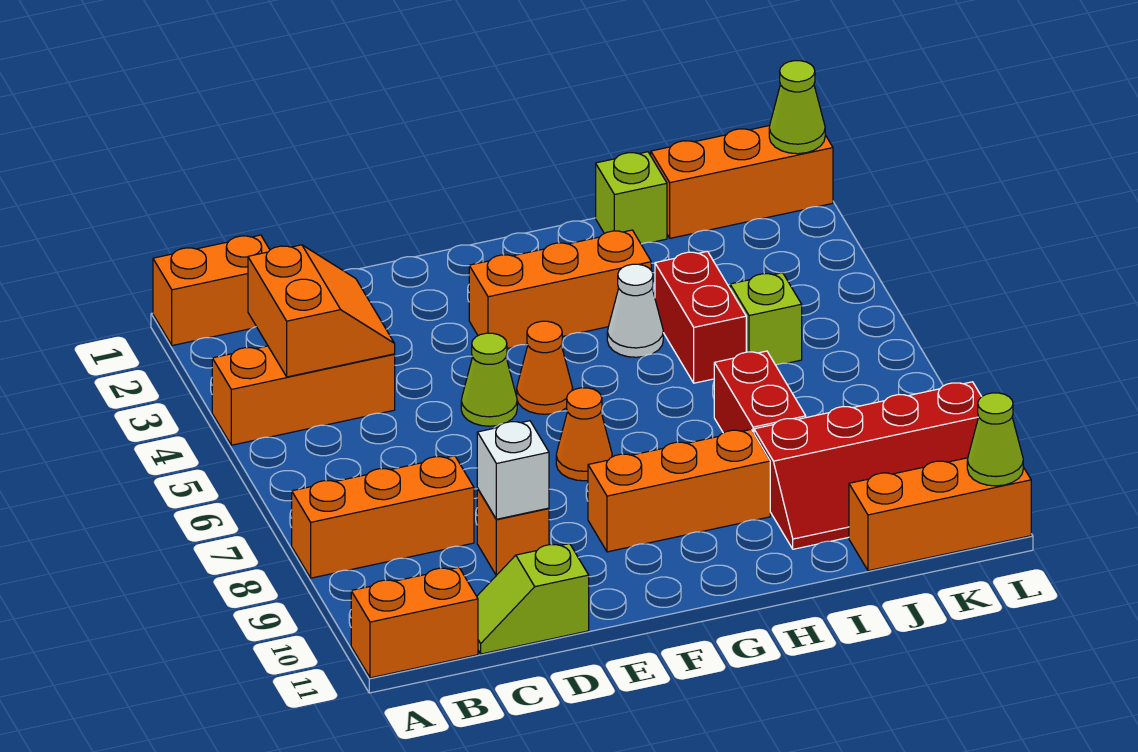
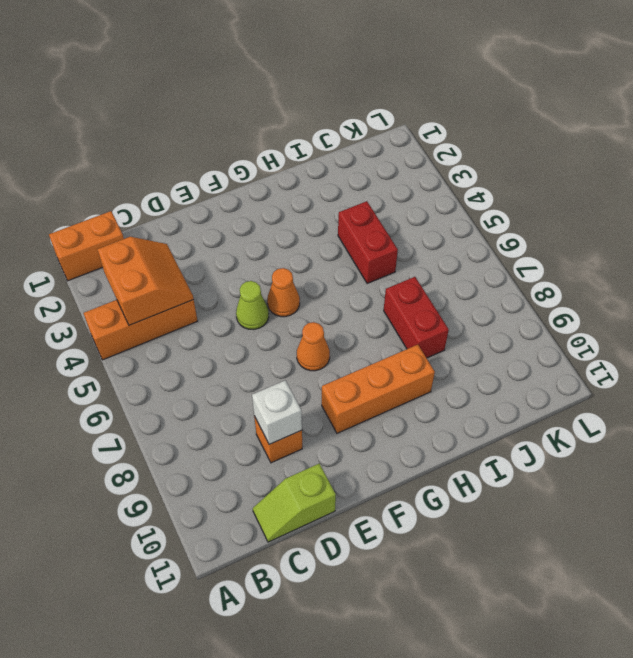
none -> orange brick A8:C8 level 1
none -> orange brick A11:B11 level 1
none -> orange brick F3:H3 level 1

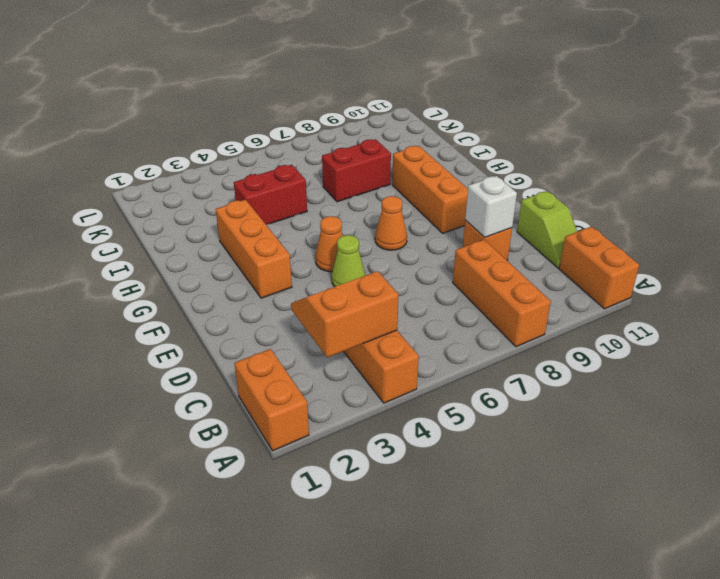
none -> white cone H4 level 1
none -> lime brick I1 level 1
none -> red slope I9:L10 level 1 top 9

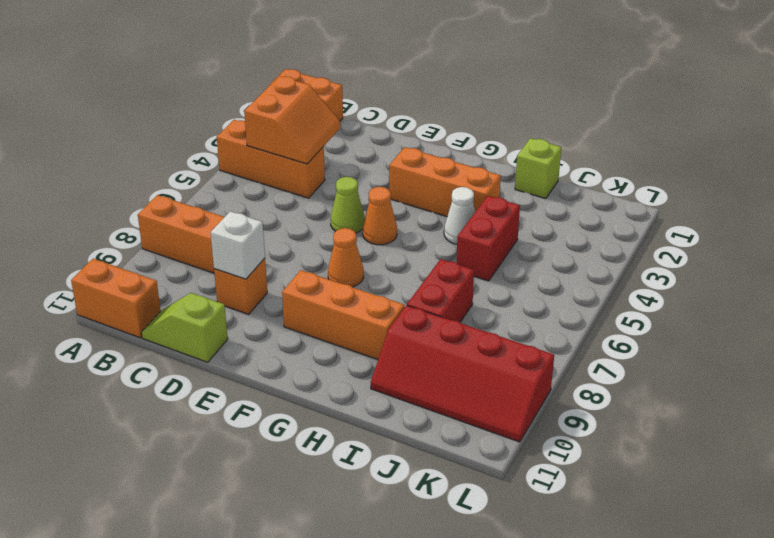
none -> orange brick J1:L1 level 1
none -> lime brick J5 level 1
none -> orange brick J11:L11 level 1

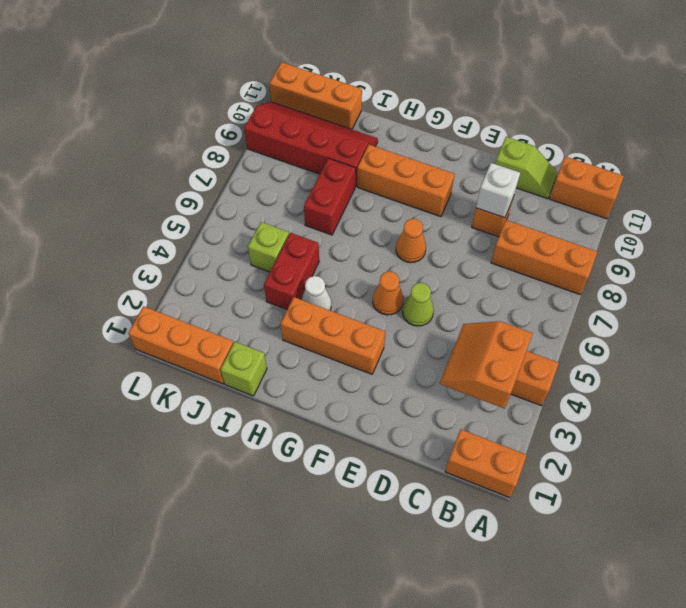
none -> lime cone L1 level 2
none -> lime cone L11 level 2

